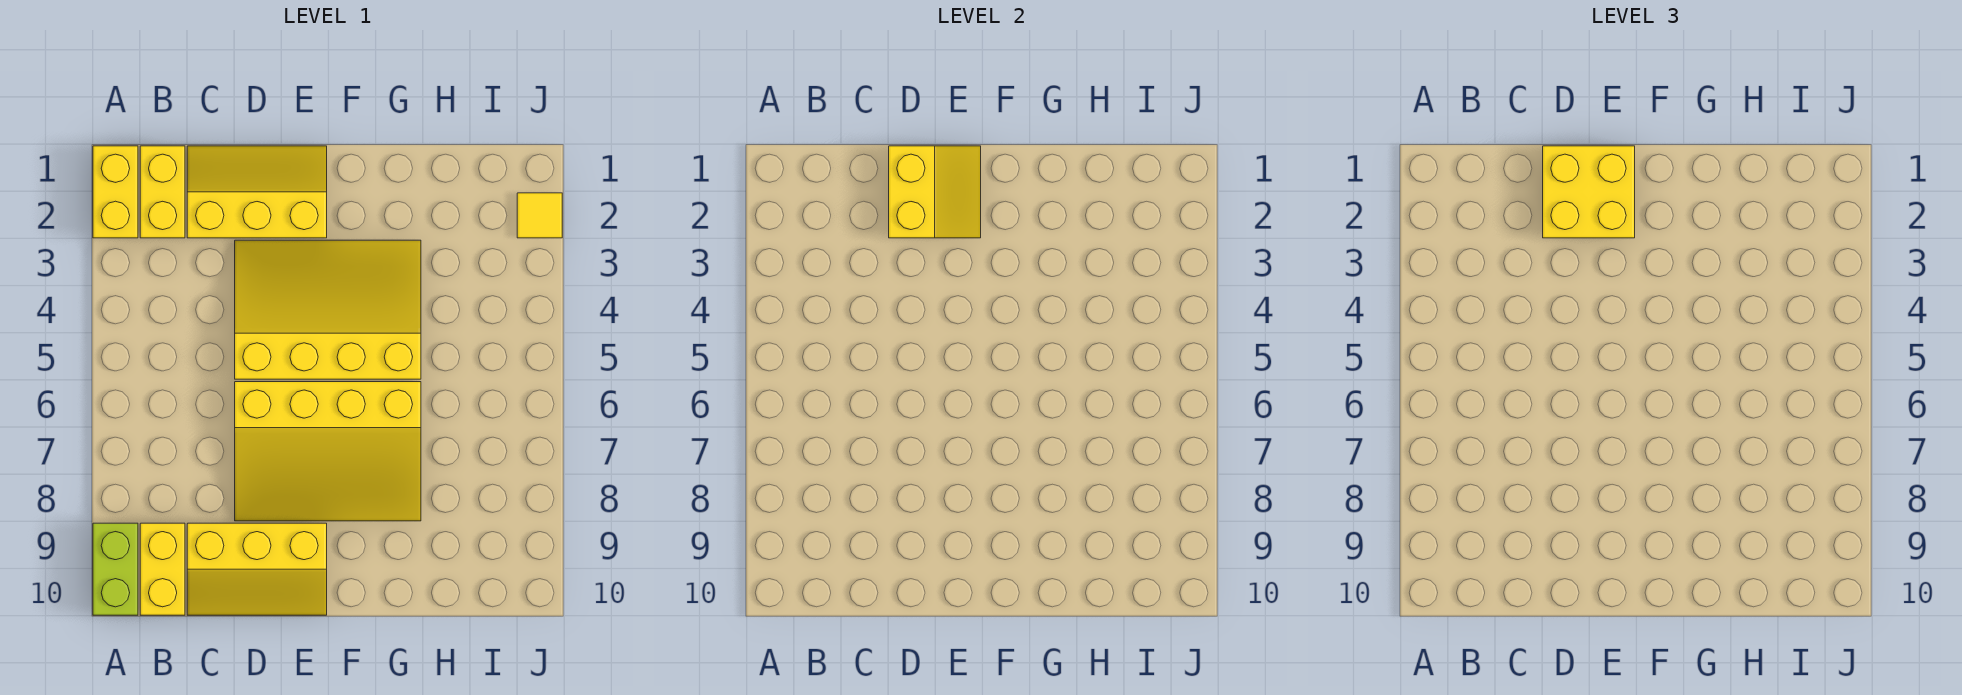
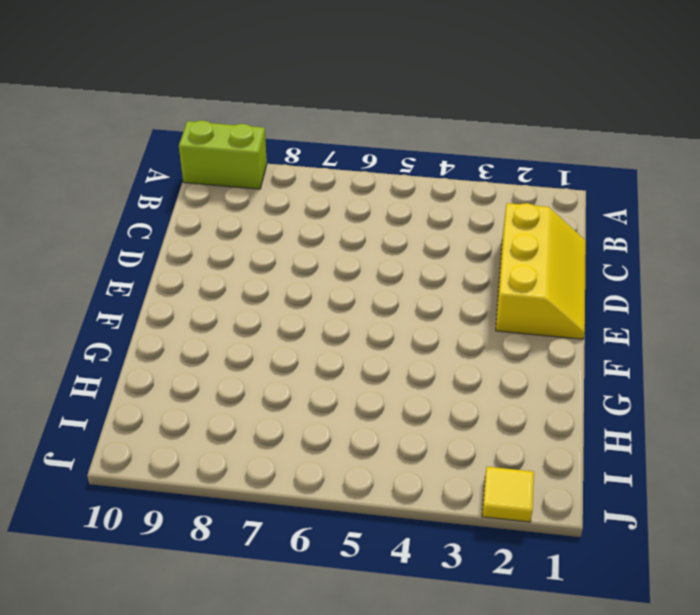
none -> yellow brick A1:A2 level 1
none -> yellow brick B1:B2 level 1

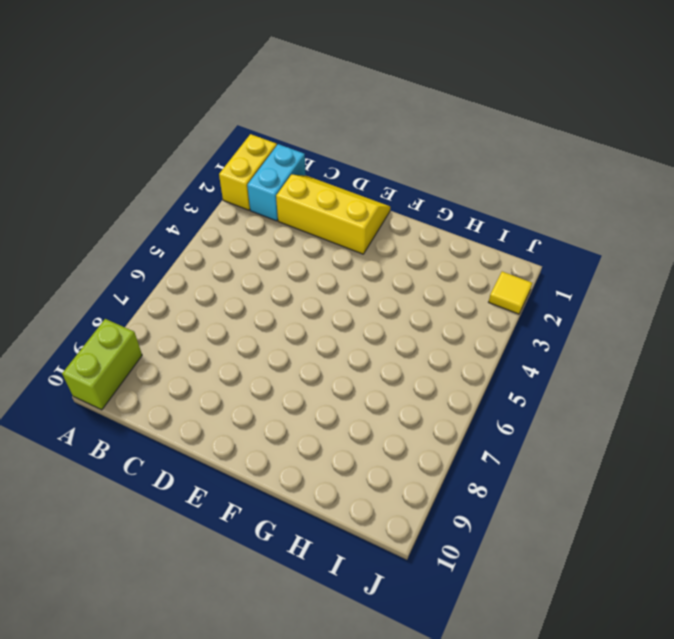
cyan brick B1:B2 level 1 -> yellow brick B1:B2 level 1
none -> yellow brick B9:B10 level 1
none -> yellow slope C9:E10 level 1 top 9

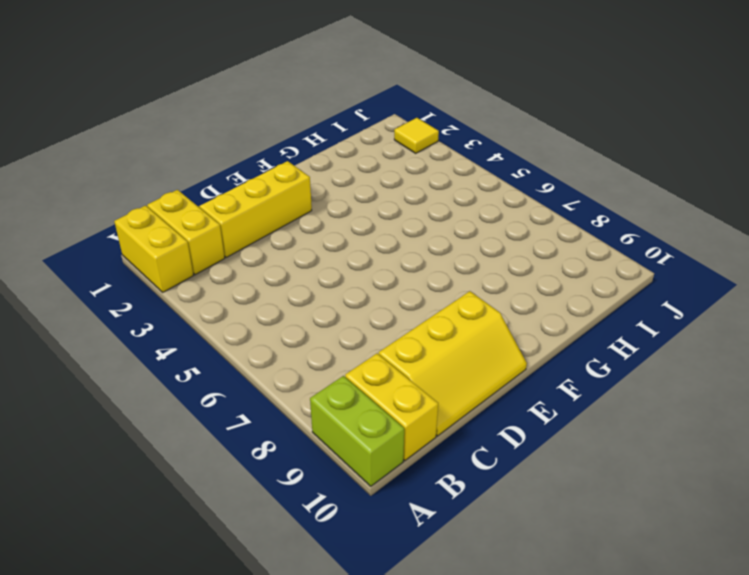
none -> yellow slope D3:G5 level 1 top 5
none -> yellow slope D6:G8 level 1 top 6

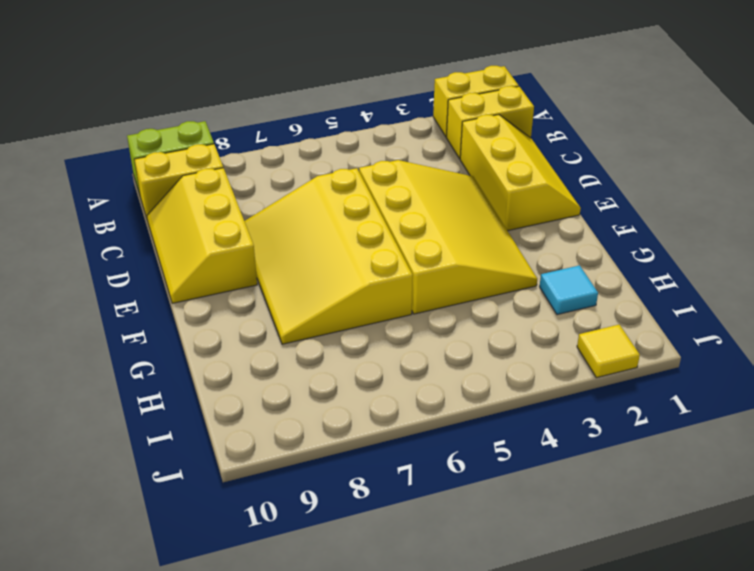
cyan tile H2 level 1 -> none
none -> yellow slope D1:E2 level 2 top D
none -> yellow brick D1:E2 level 3

